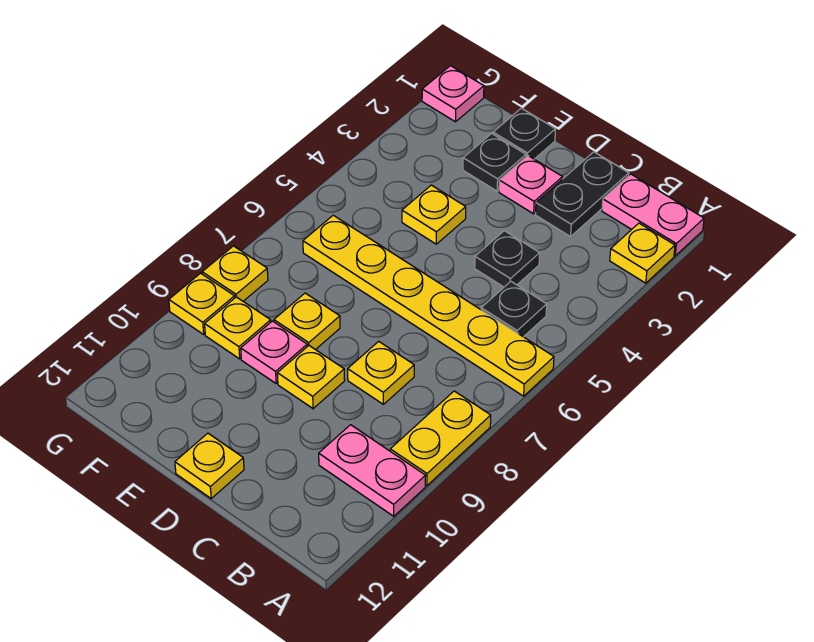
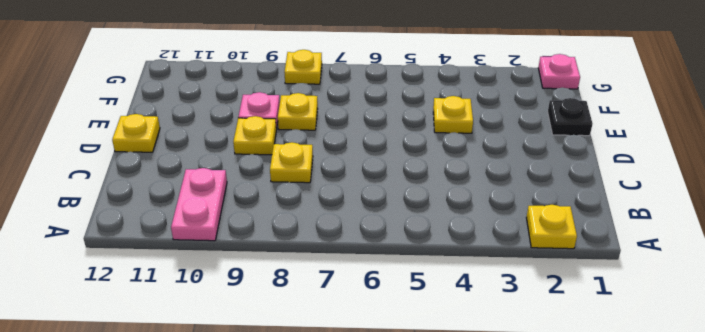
none -> pink plate A1:B1 level 1
none -> yellow plate A6:F6 level 1
none -> yellow plate A8:A9 level 1

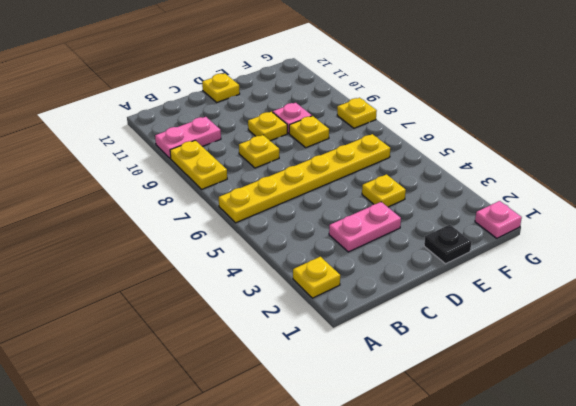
pink plate C3:D3 level 1 -> pink plate A1:B1 level 1
none -> black plate B5 level 1
none -> black plate C1:C2 level 1
none -> black plate C4 level 1

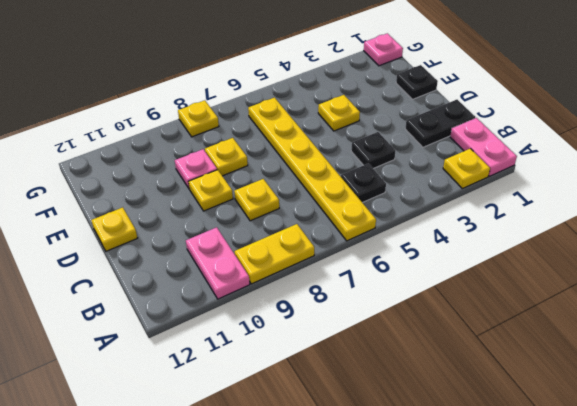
none -> pink plate D2 level 1
none -> black plate E2 level 1
none -> yellow plate F9 level 1

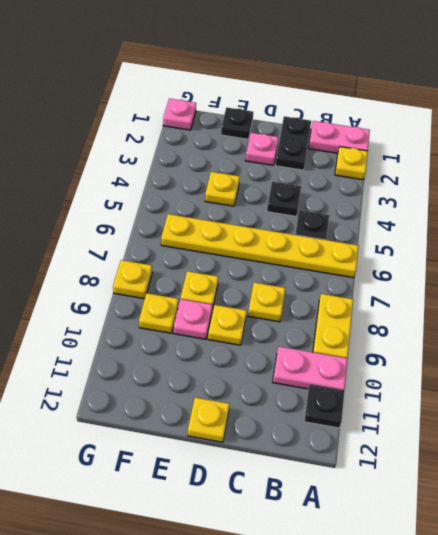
black plate A11 level 1 -> black plate E2 level 1
none -> yellow plate G9 level 1

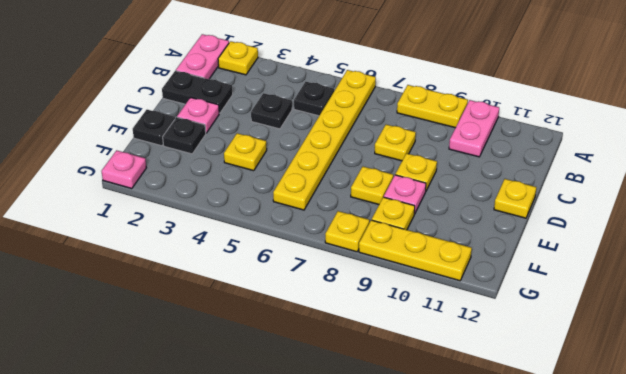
yellow plate G9:G11 level 1 -> yellow plate G9 level 1

